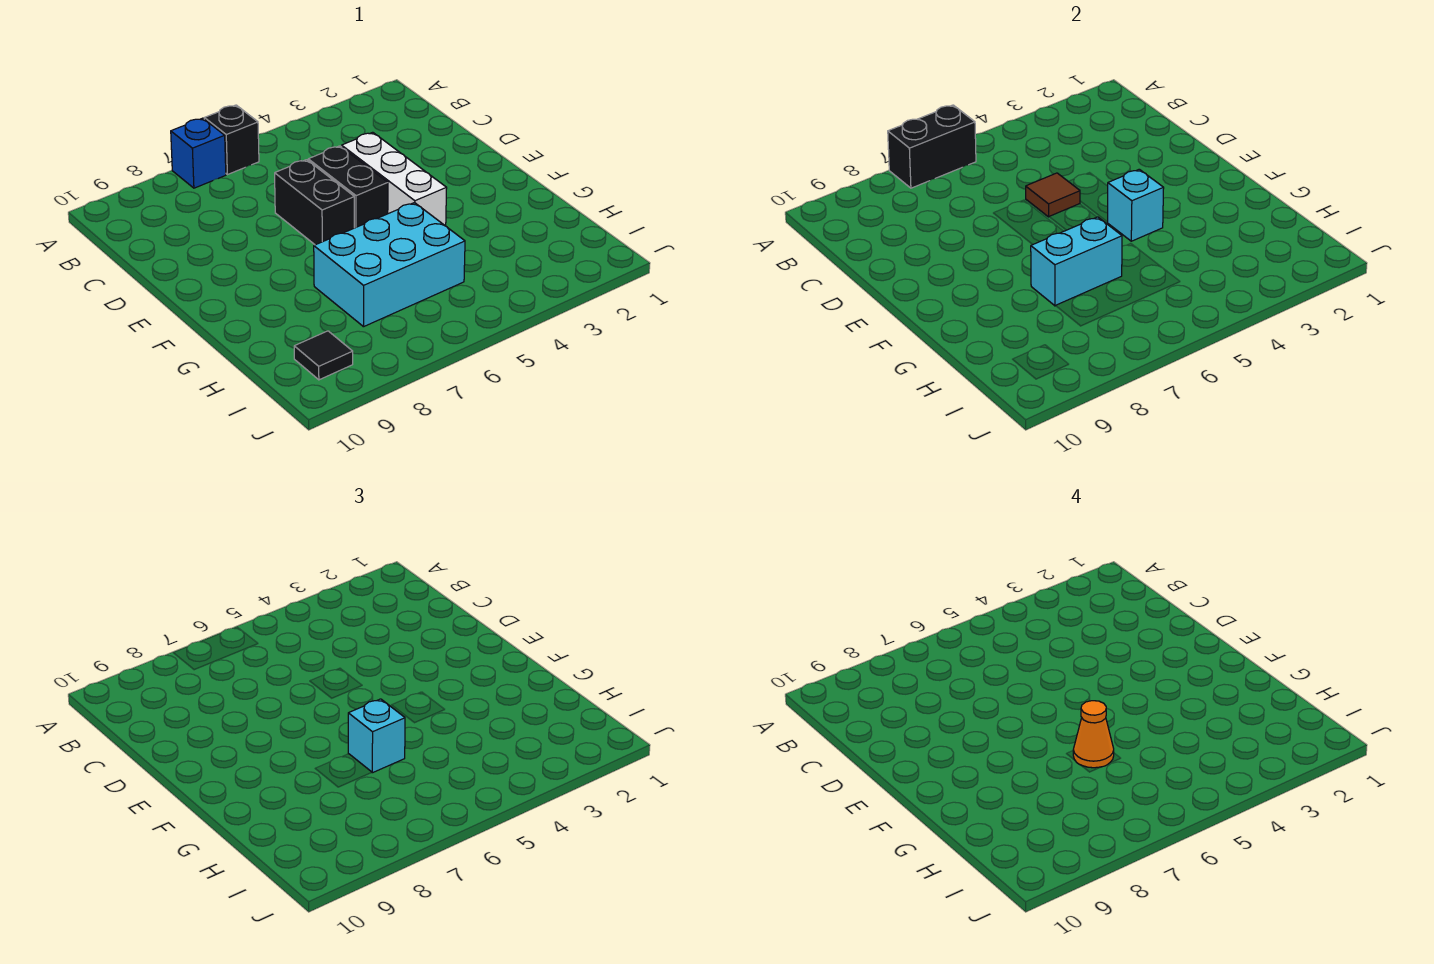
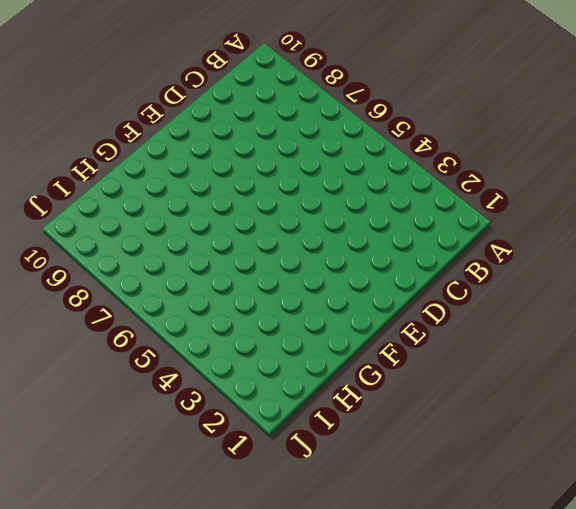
none -> black brick A6 level 1
none -> blue brick A7 level 1
none -> white brick D4:F4 level 1

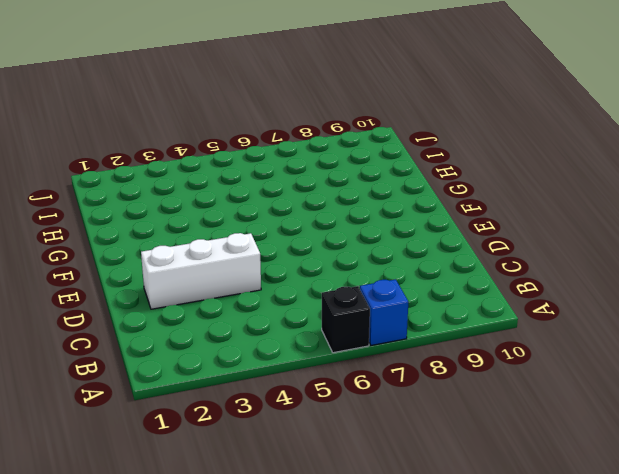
white brick D2:D4 level 1 -> white brick D4:F4 level 1
none -> black brick D5:E5 level 1
none -> black brick D6:E6 level 1
none -> cyan brick G5:H7 level 1

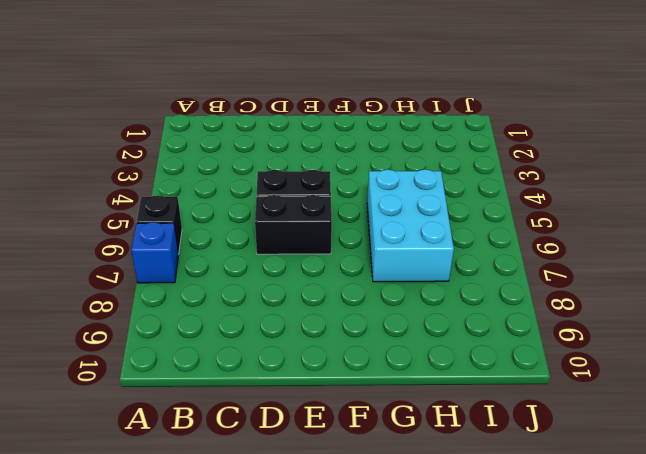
none -> white brick D4:F4 level 1
none -> black tile I9 level 1
none -> black brick A6:A7 level 2

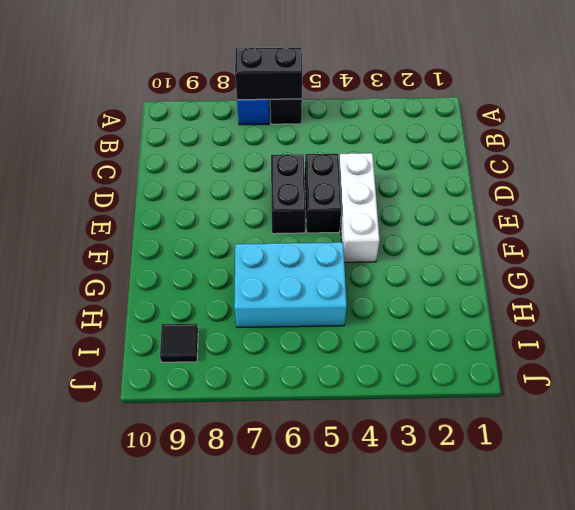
none -> brown tile D5 level 2
none -> cyan brick F4 level 2
none -> cyan brick G6:G7 level 2

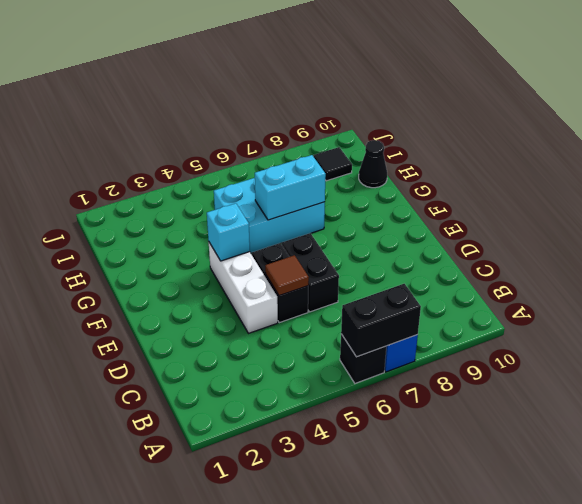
black cone H10 level 1 -> none
none -> cyan brick G6 level 3
none -> orange cone G6 level 4

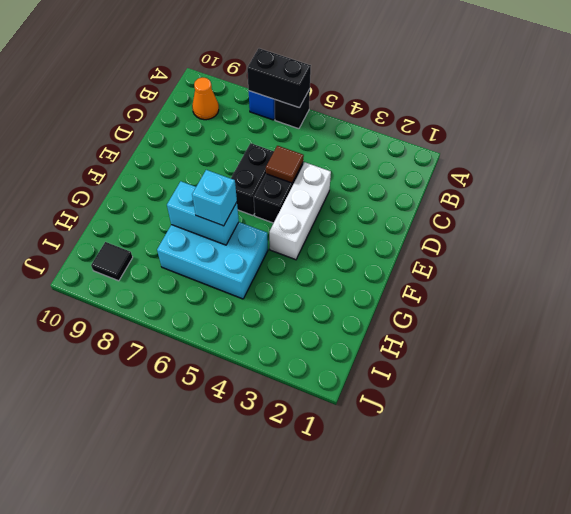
orange cone B9 level 1 -> orange cone G6 level 4
none -> cyan brick F4 level 2

